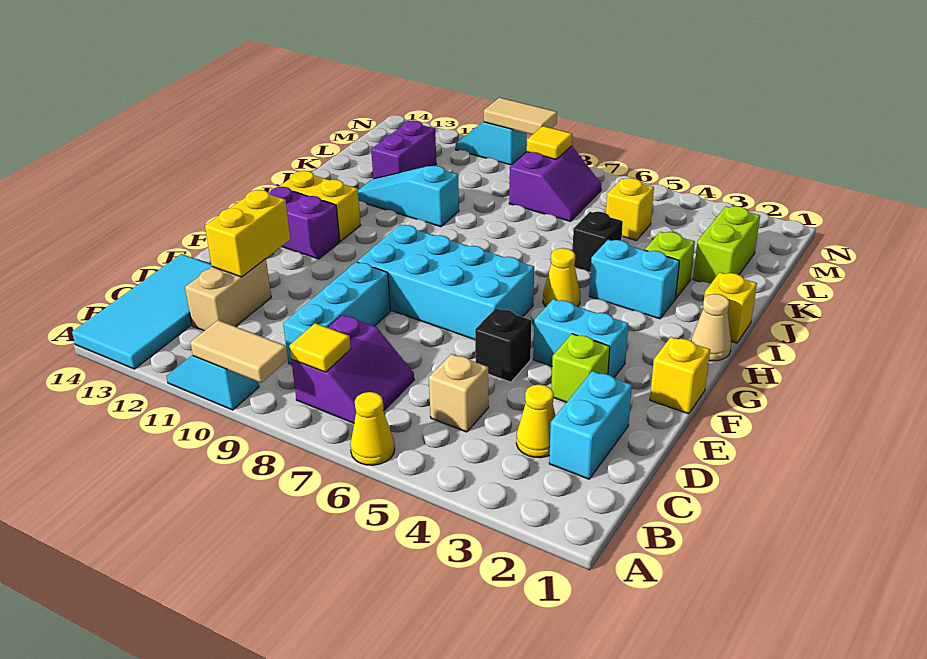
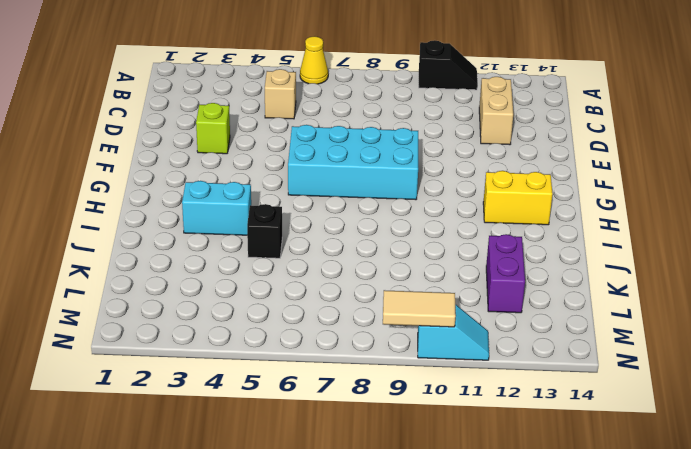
black slope A10:A11 level 1 top 10 -> cyan slope A10:A11 level 1 top 10
none -> cyan tile A13:D14 level 1
none -> purple slope B7:C8 level 1 top 8
none -> cyan brick C2:D2 level 1
none -> yellow cone C3 level 1

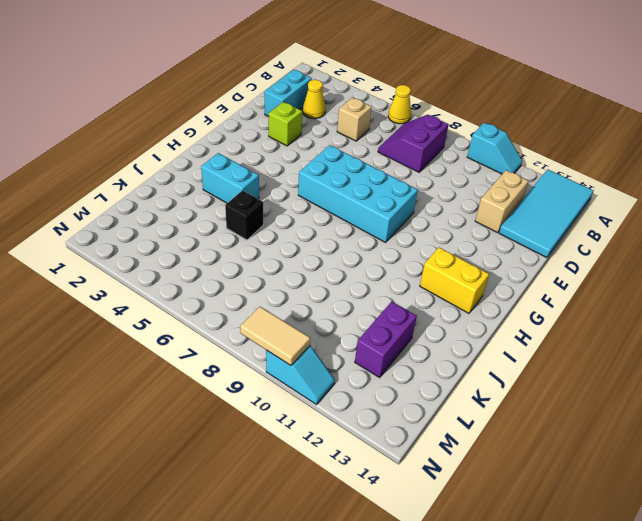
none -> cyan brick C9:E9 level 1
none -> black brick E5 level 1
none -> yellow brick F1 level 1
none -> cyan brick F3:F4 level 1

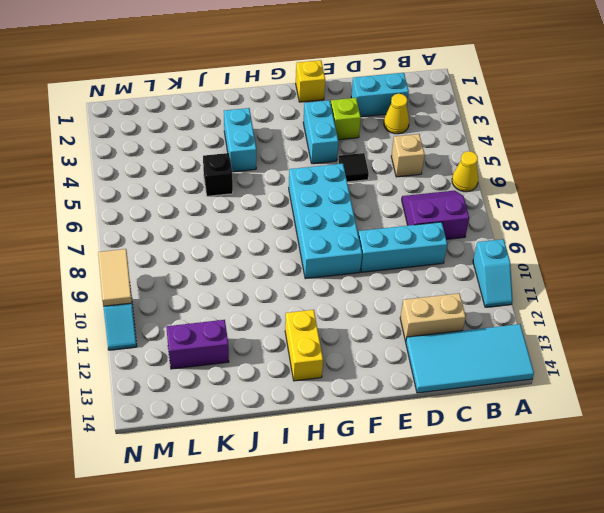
black tile E5 level 1 -> black brick E5 level 1
none -> purple brick G12:G13 level 1
none -> tan cone H1 level 1
none -> yellow cone H5 level 1
none -> yellow brick I1 level 1

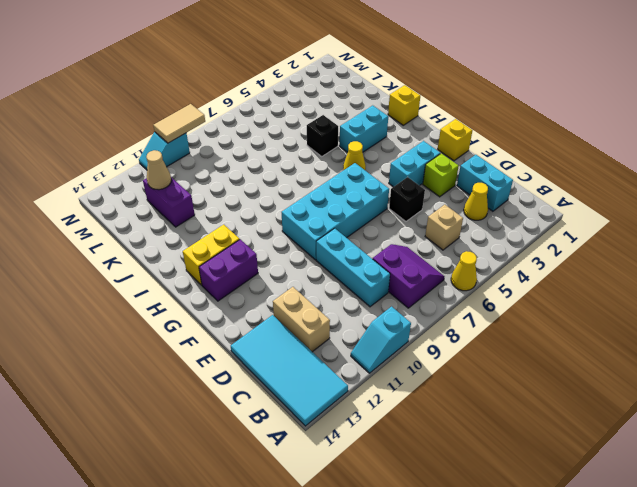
tan cone L12 level 2 -> tan cone H1 level 1
none -> lime brick J3 level 1
none -> cyan slope J10:J12 level 1 top 10
none -> lime brick K2:L2 level 1
none -> yellow brick L5 level 1

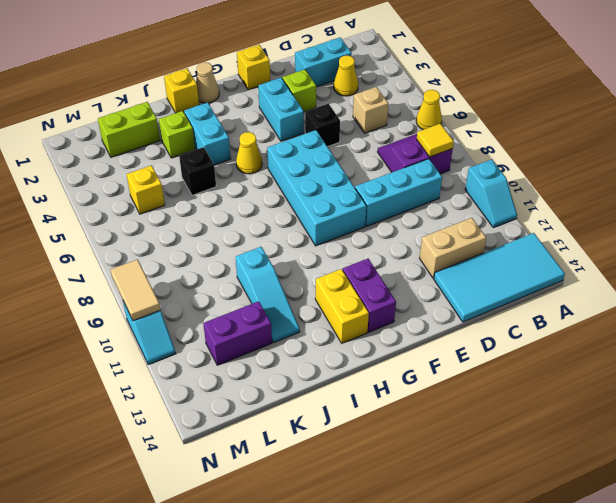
none -> purple slope L7:M8 level 1 top 8
none -> tan tile A9:A10 level 2
none -> yellow brick D12:E12 level 2
none -> yellow tile M8 level 2

